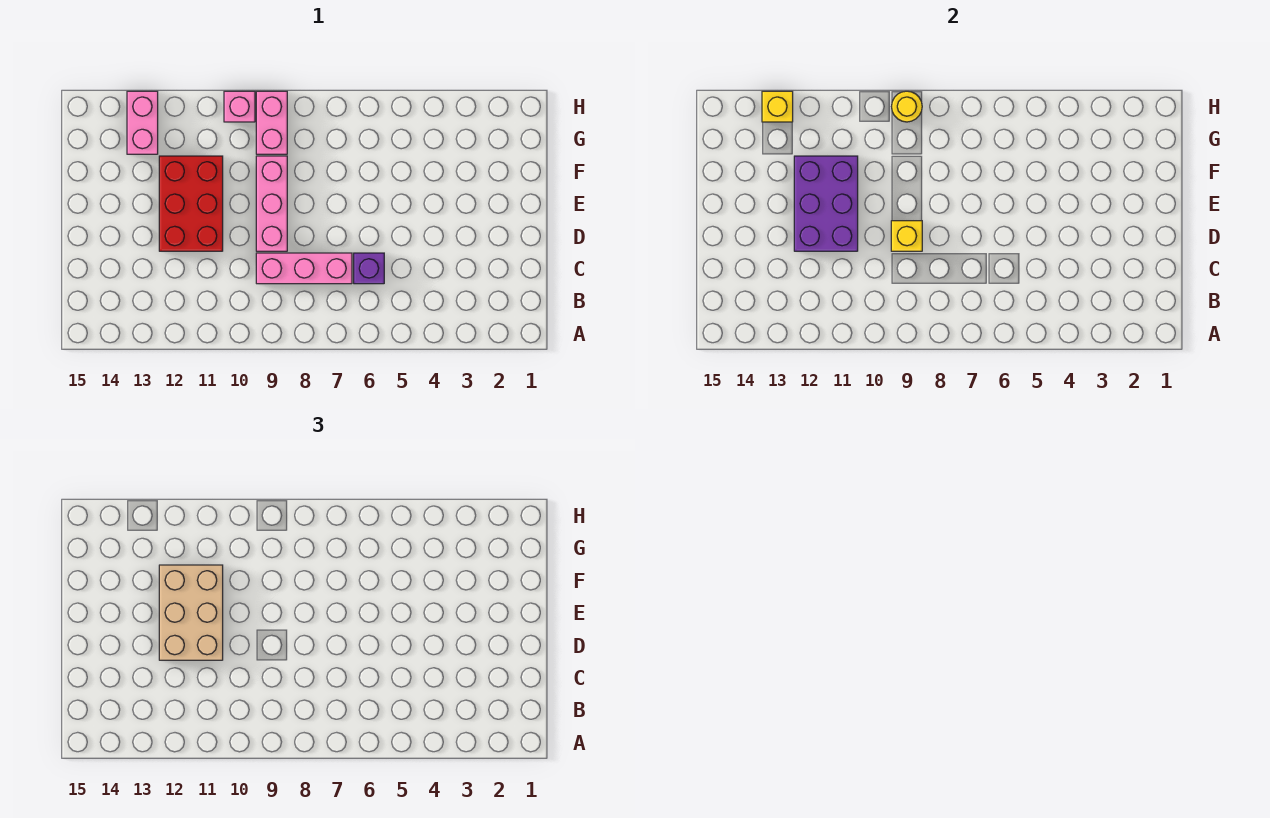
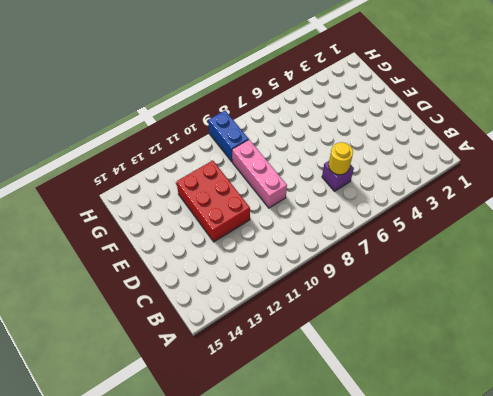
yellow round brick C6 level 2 -> yellow round brick H9 level 2
blue brick G9:H9 level 1 -> pink brick G9:H9 level 1
none -> pink brick C7:C9 level 1
none -> pink brick G13:H13 level 1
none -> pink brick H10 level 1

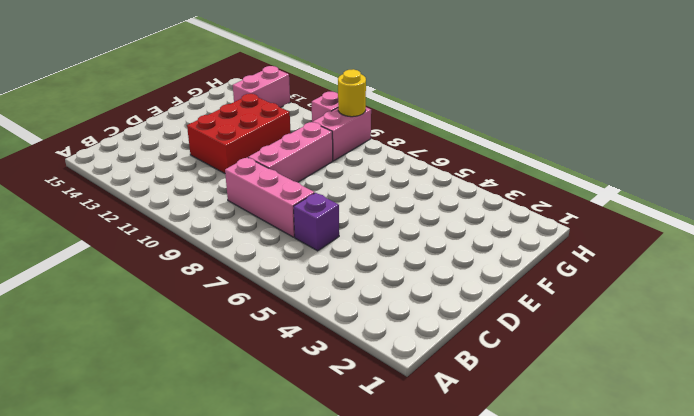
none -> yellow brick D9 level 2
none -> purple brick D11:F12 level 2
none -> yellow brick H13 level 2

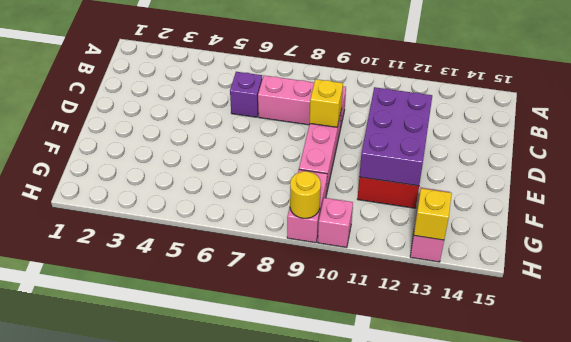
none -> tan brick D11:F12 level 3

